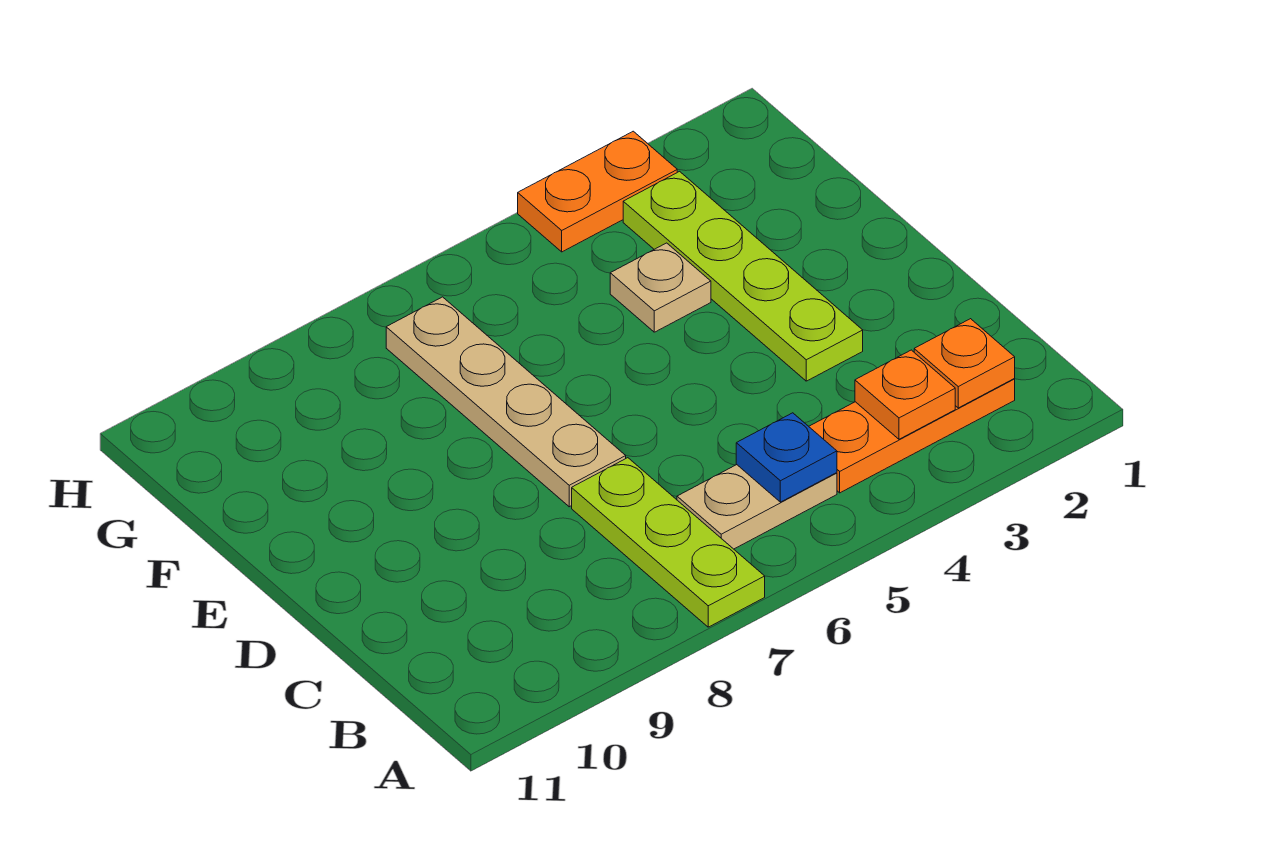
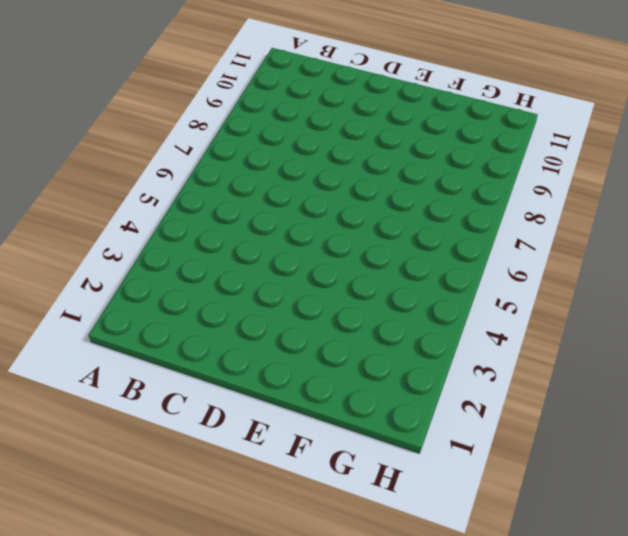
none -> lime plate A7:C7 level 1
none -> orange plate B2:B4 level 1

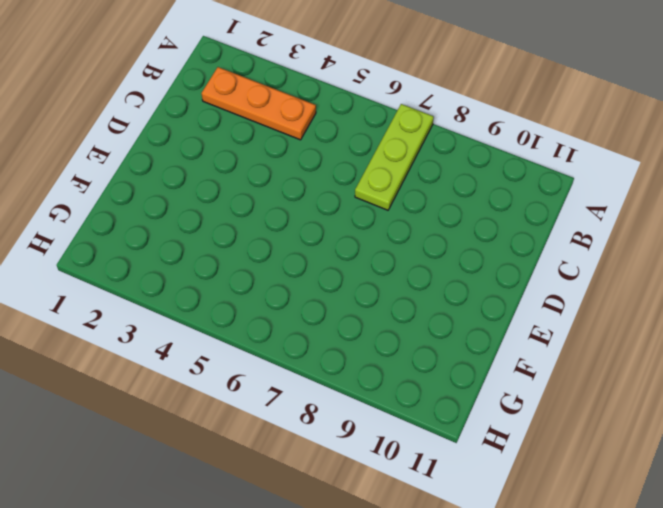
none -> tan plate B5:B6 level 1
none -> lime plate D3:G3 level 1

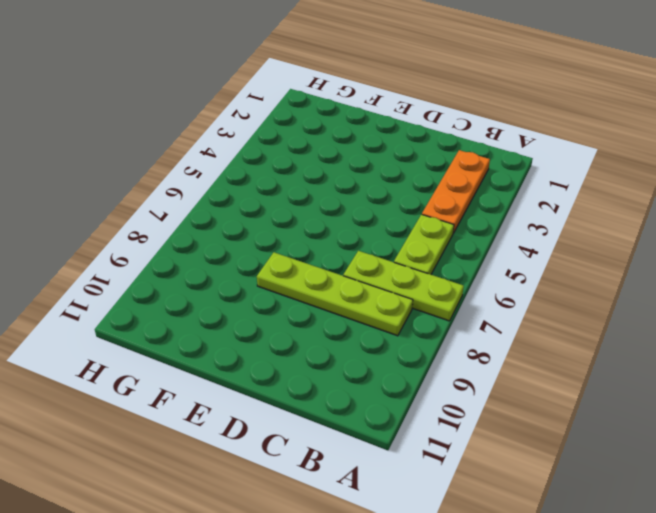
lime plate B5:B6 level 1 -> tan plate B5:B6 level 1
lime plate B8:E8 level 1 -> lime plate D3:G3 level 1
none -> tan plate D7:G7 level 1
none -> tan plate F4 level 1

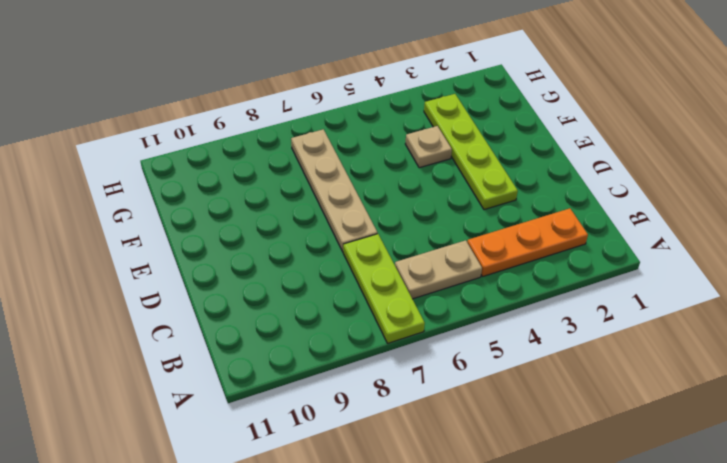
none -> orange plate H3:H4 level 1
none -> orange plate B2 level 2

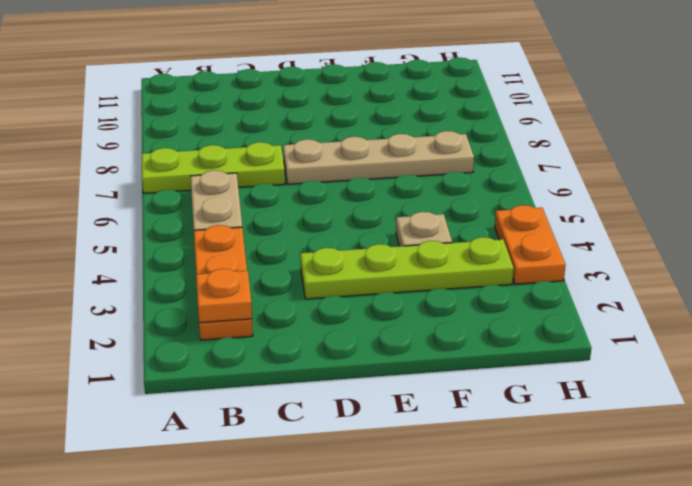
none -> orange plate B3 level 2
none -> blue plate B5 level 2

